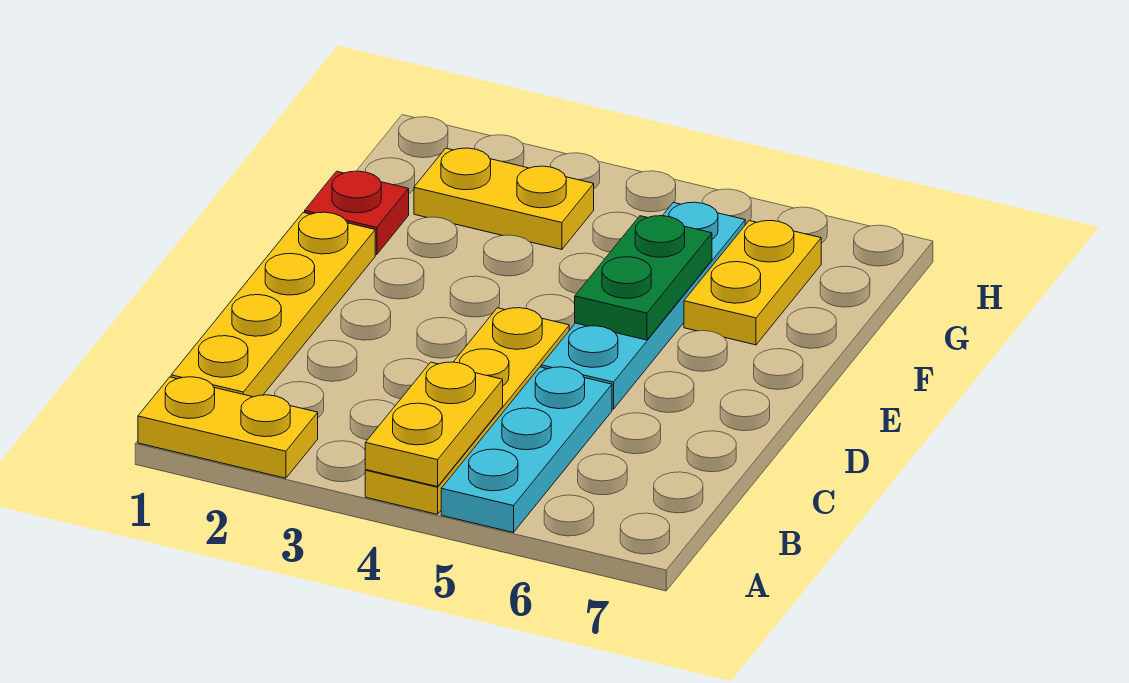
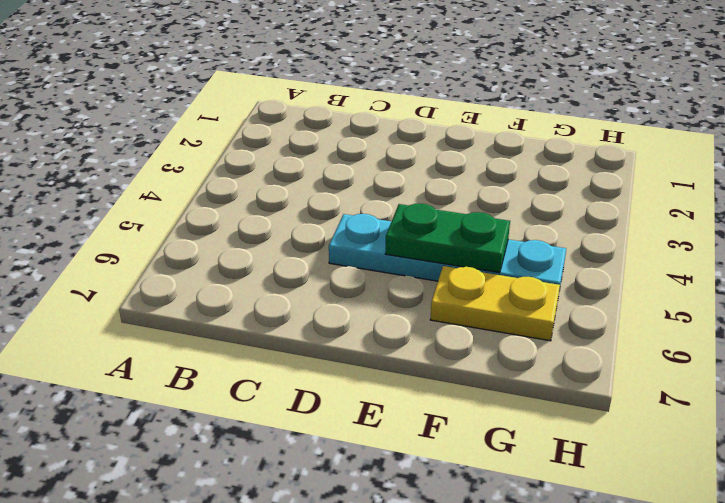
none -> yellow plate A1:A2 level 1
none -> yellow plate A4:D4 level 1

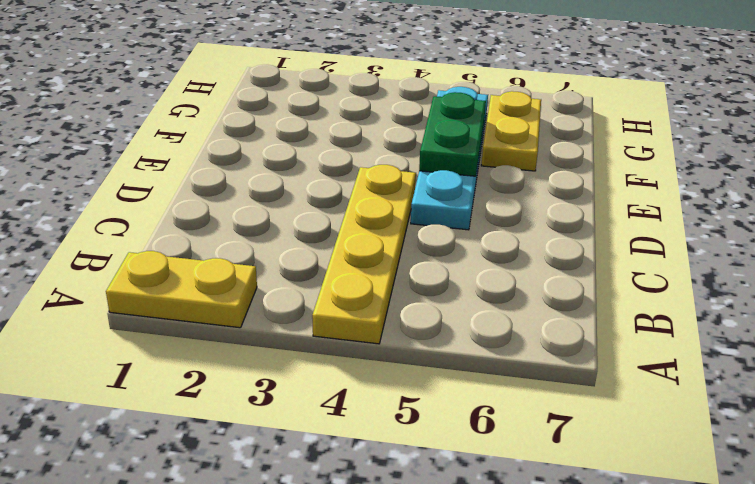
none -> cyan plate A5:C5 level 1
none -> yellow plate B1:E1 level 1

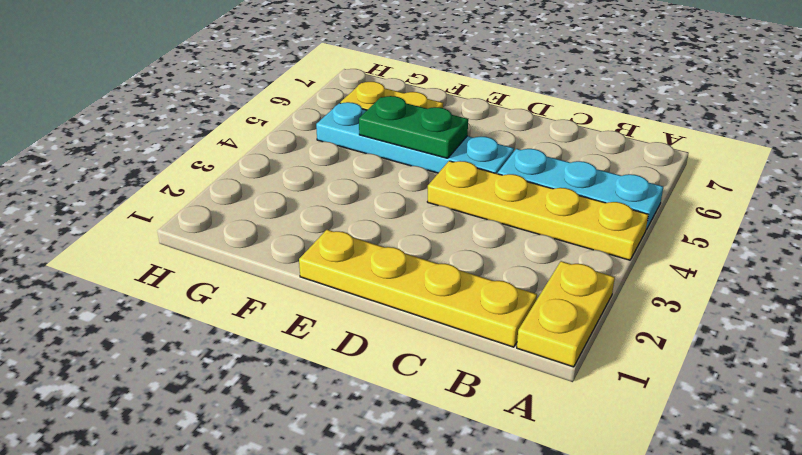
none -> red plate F1 level 1
none -> yellow plate G2:G3 level 1

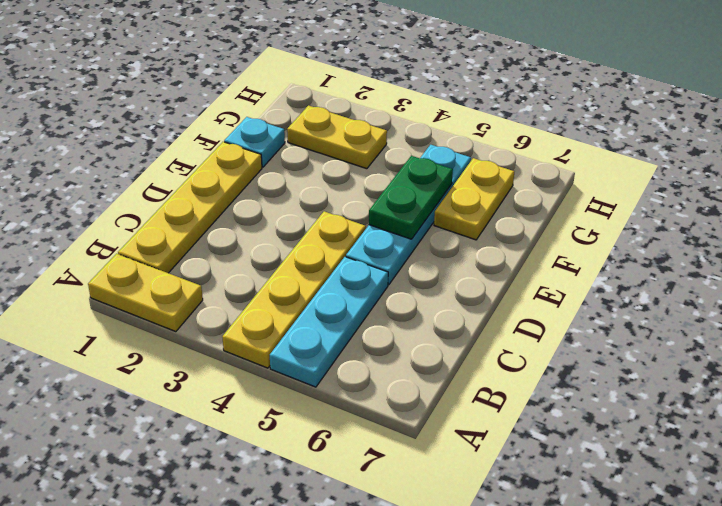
cyan plate F1 level 1 -> red plate F1 level 1
none -> yellow plate A4:B4 level 2

